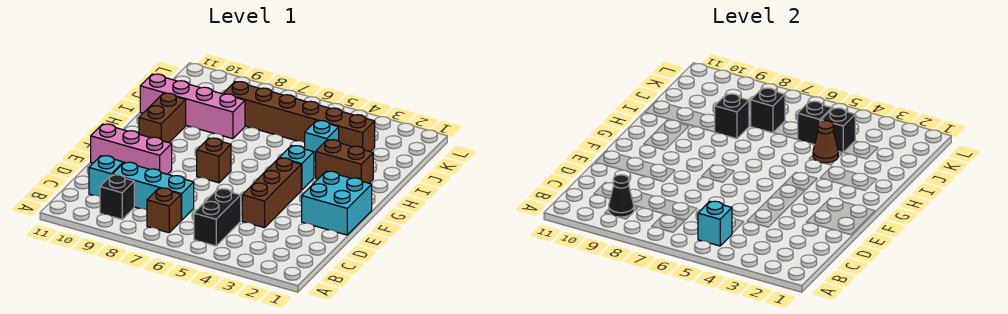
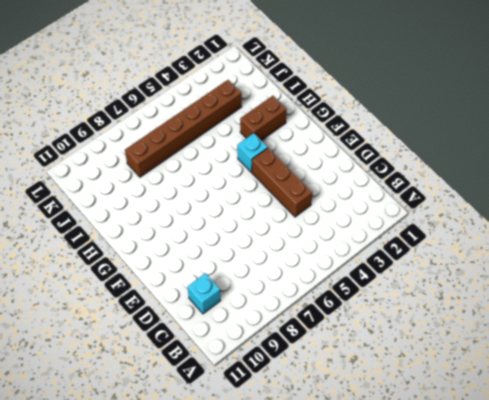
none -> black brick B5:C5 level 1
none -> brown brick B7 level 1
none -> black brick B9 level 1

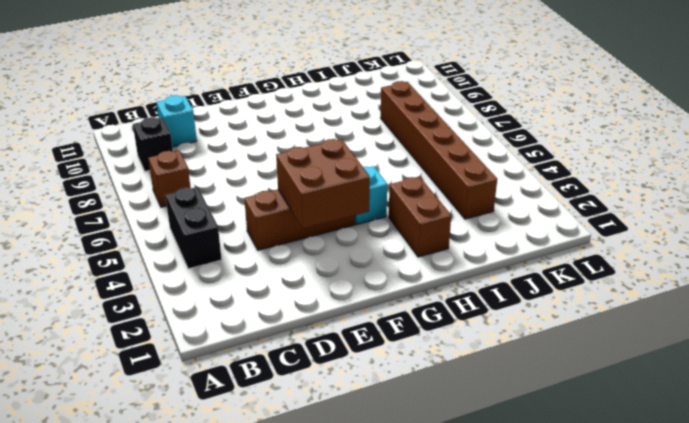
black brick B4:B5 level 1 -> black brick B5:C5 level 1
brown brick E3:F4 level 2 -> none
none -> cyan brick C7:C9 level 1
none -> cyan brick E1:F2 level 1
none -> pink brick E9:E11 level 1

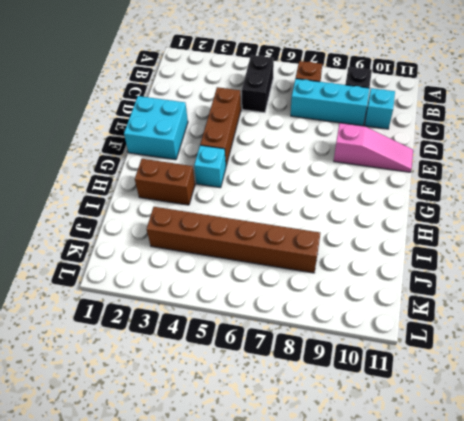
pink slope E9:E11 level 1 top 9 -> pink brick E9:E11 level 1
none -> brown brick F7 level 1
none -> brown brick G10:H10 level 1
none -> cyan brick I4 level 1

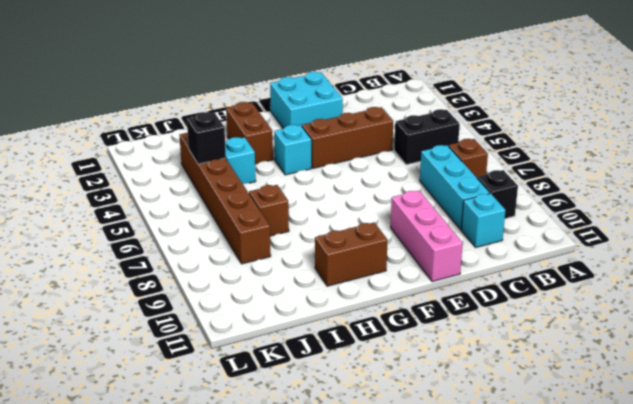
brown brick I7 level 1 -> brown brick F7 level 1
none -> pink brick I8:I11 level 1
none -> cyan brick B5 level 2
none -> black cone B9 level 2

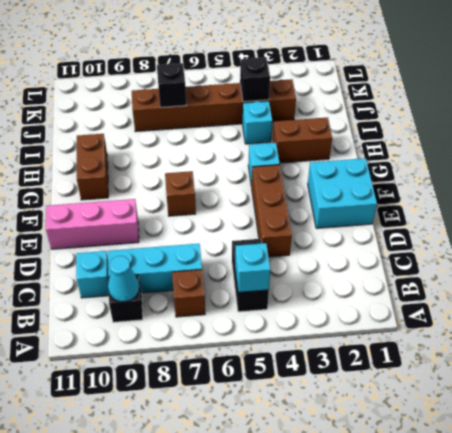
cyan cone B9 level 2 -> black cone B9 level 2
none -> pink brick I8:I11 level 1
none -> brown cone I4 level 2
none -> black brick I8 level 2

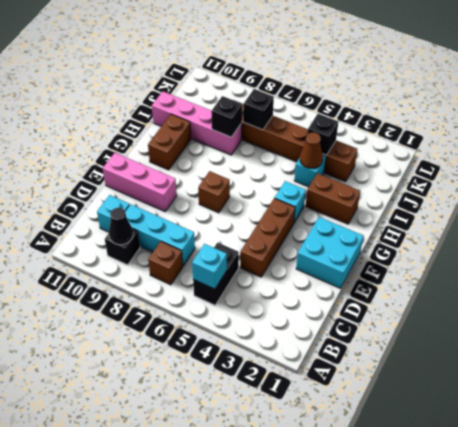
none -> black brick J5 level 2

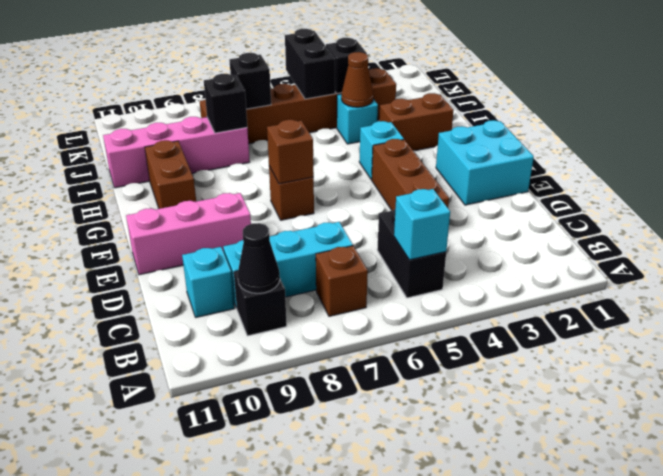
brown brick F7 level 2 -> none
black brick J5:K5 level 2 -> black brick J5 level 2

